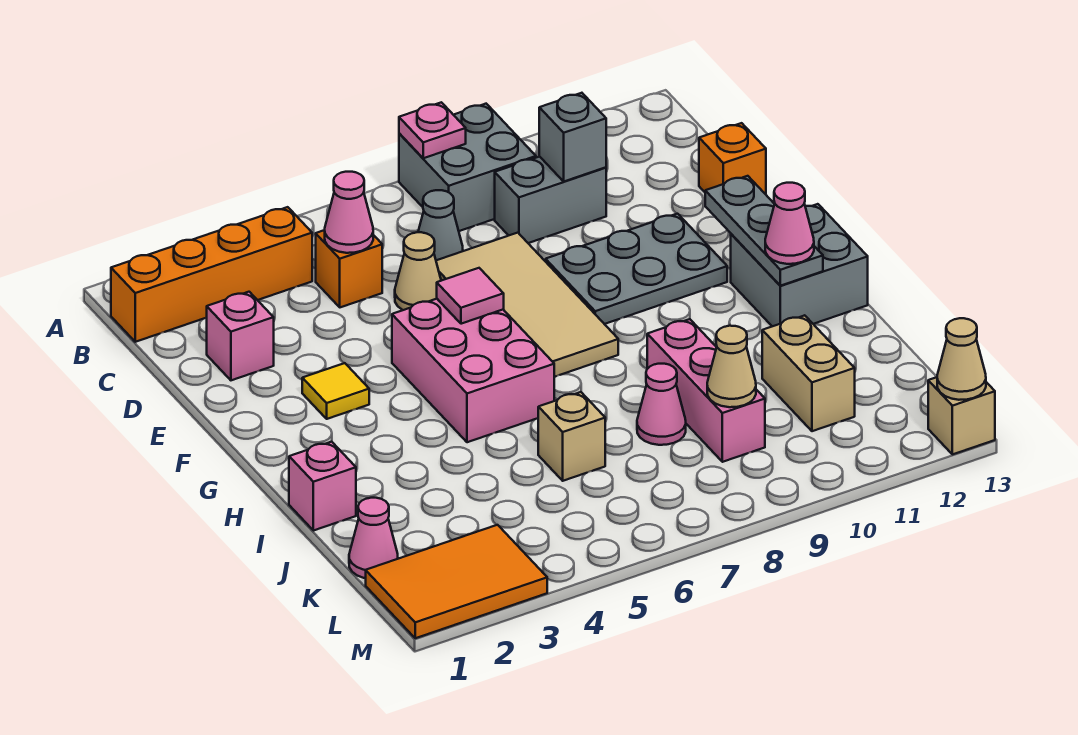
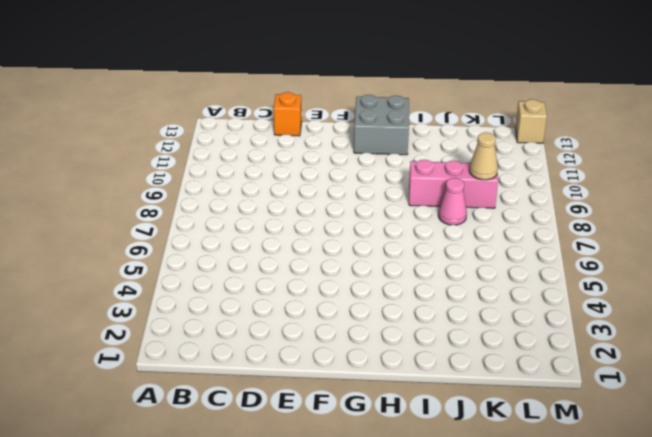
none -> grey brick A8:B9 level 1
none -> orange brick B1:B4 level 1
none -> orange brick C5 level 1

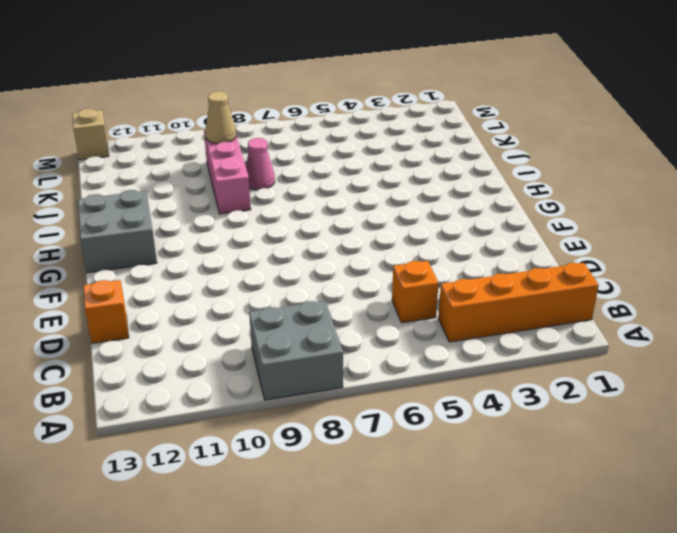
none -> grey cone C7 level 1
none -> grey brick C9:C10 level 1
none -> pink brick D2 level 1

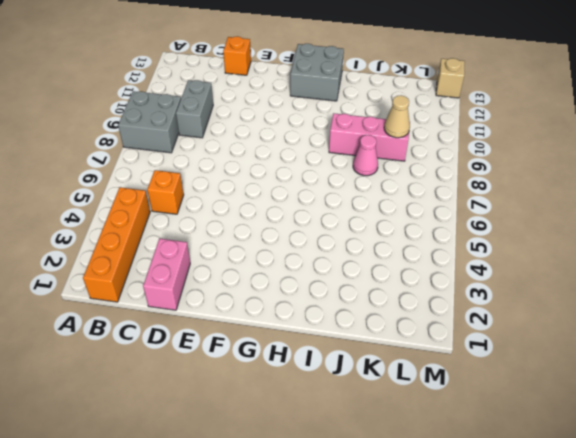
pink brick D1:D2 level 1 -> pink brick D2 level 1
none -> grey cone C7 level 1
none -> tan cone D6 level 1
none -> tan tile D7:G8 level 1

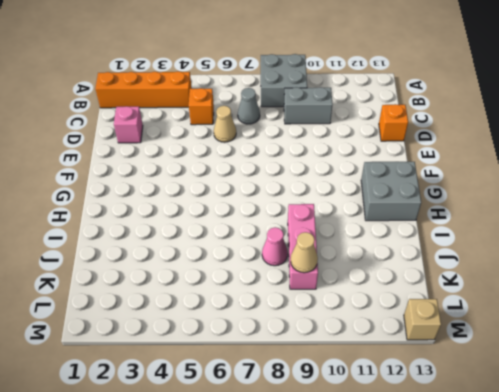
none -> tan tile D7:G8 level 1
none -> grey plate E9:F11 level 1
none -> yellow tile F3 level 1

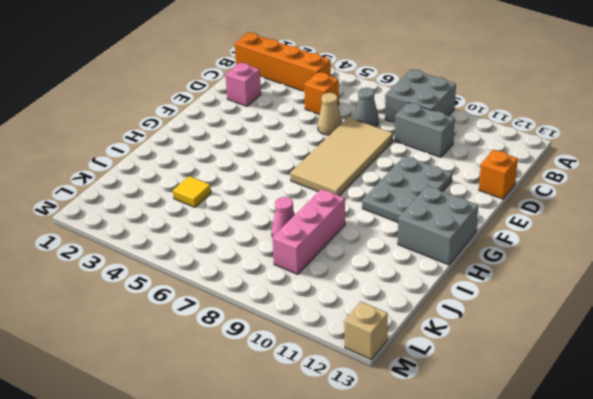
grey plate E10:G11 level 1 -> grey plate E9:F11 level 1
yellow tile J4 level 1 -> yellow tile F3 level 1
none -> pink brick F5:H6 level 1
none -> pink brick I1 level 1
none -> tan brick J6 level 1

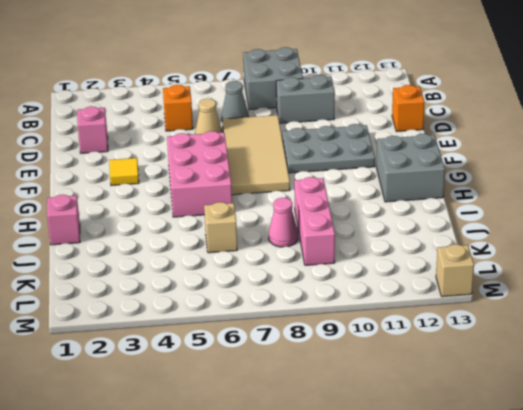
none -> orange brick B1:B4 level 1
none -> tan brick J11:K11 level 1
none -> pink cone K1 level 1

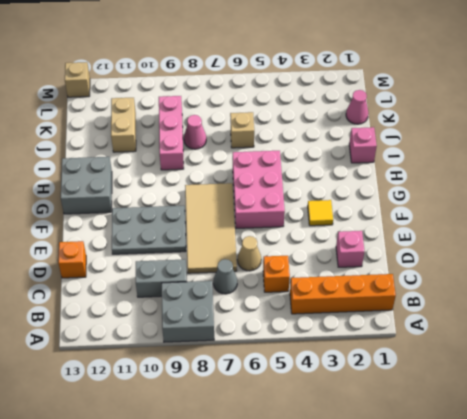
none -> orange tile L1:M3 level 1
none -> pink plate A8 level 2
none -> pink cone C5 level 2

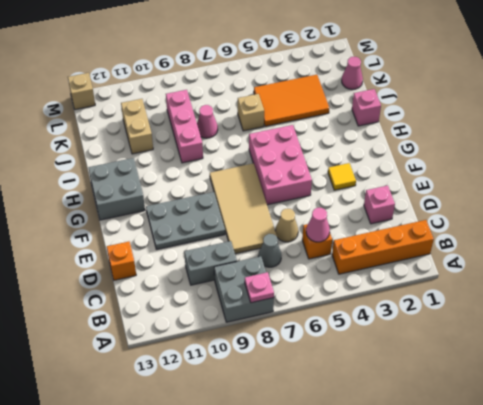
orange tile J3:K5 level 1 -> orange tile L1:M3 level 1
none -> grey brick C10 level 2
none -> pink tile F6 level 2
none -> grey plate F12:H12 level 2

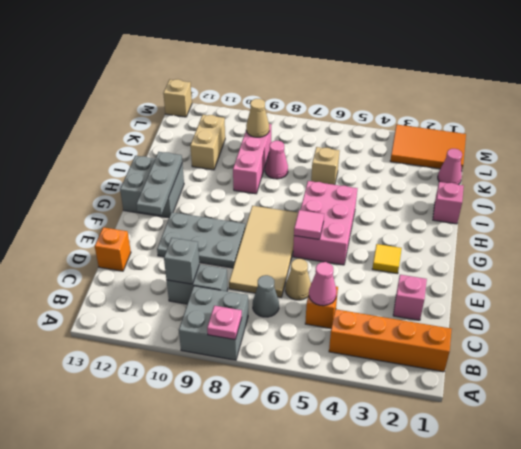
none -> tan cone M13 level 2
none -> pink cone H12 level 3

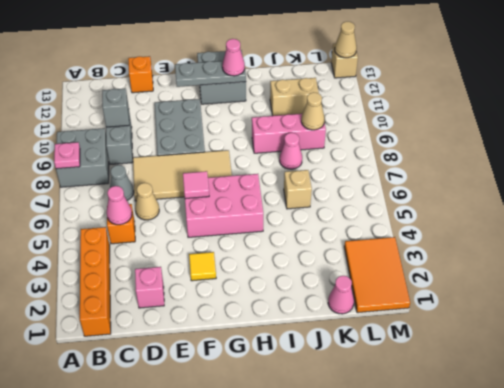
none -> pink brick I1 level 1

